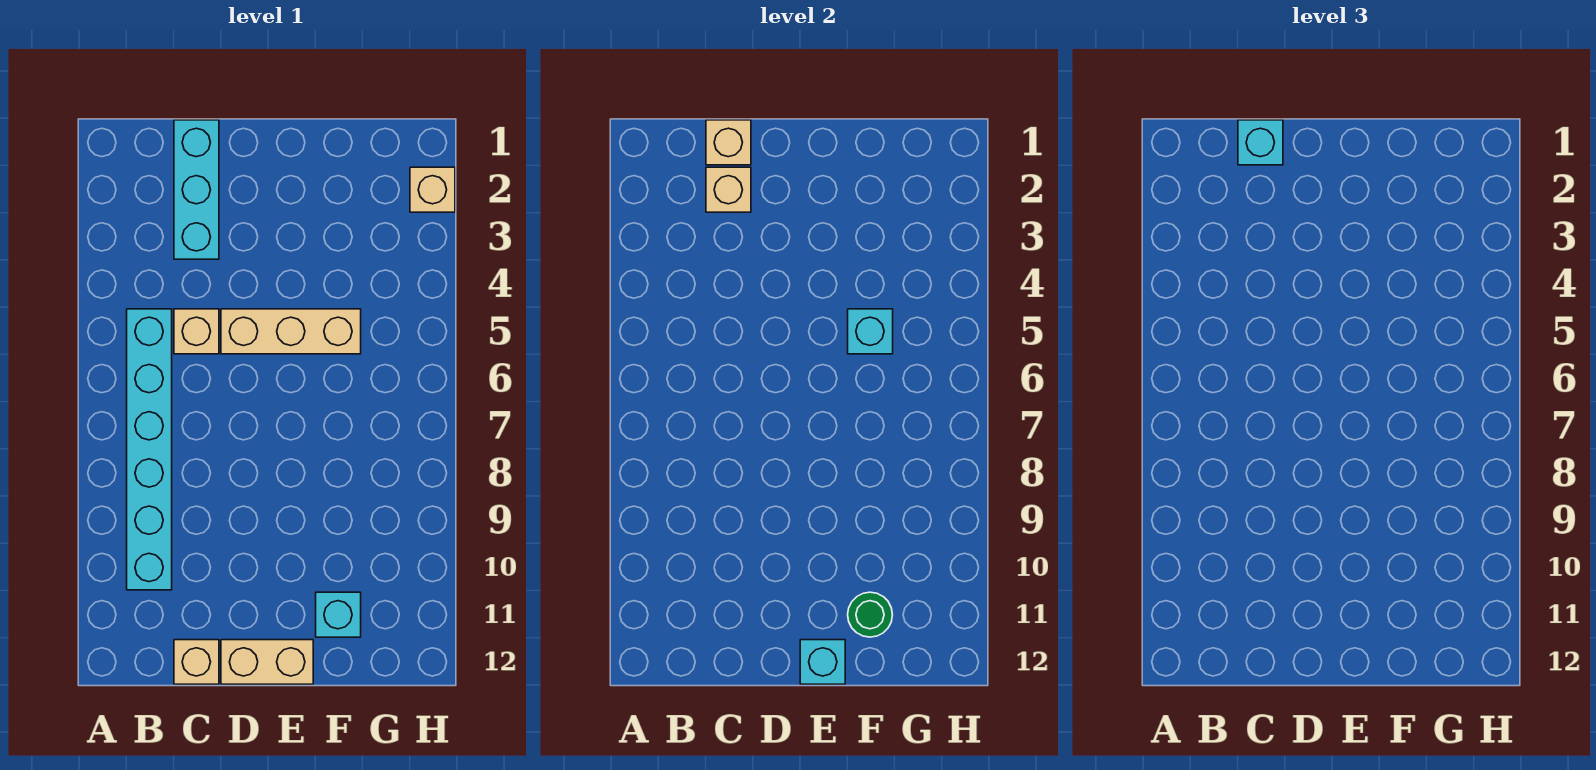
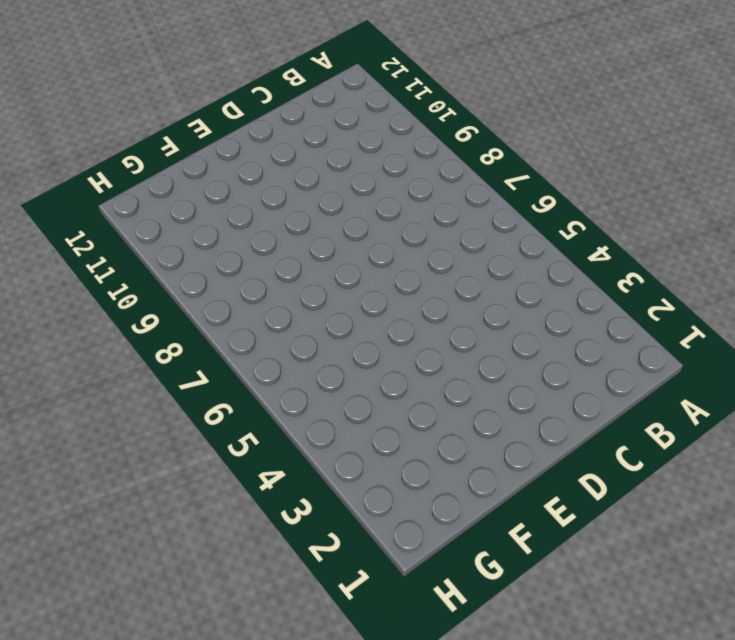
none -> cyan brick B5:B10 level 1
none -> cyan brick C1:C3 level 1
none -> tan brick C5 level 1

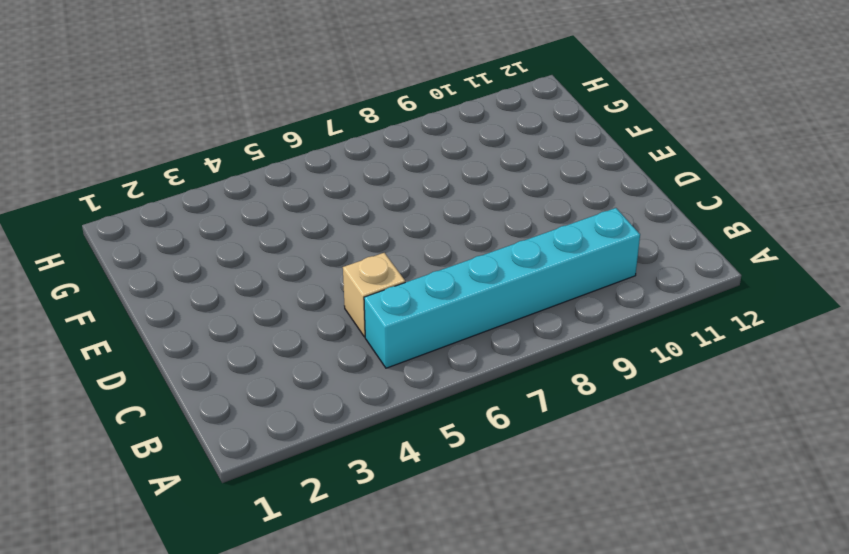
none -> cyan brick C1:C3 level 1
none -> tan brick C12 level 1
none -> tan brick D5:F5 level 1

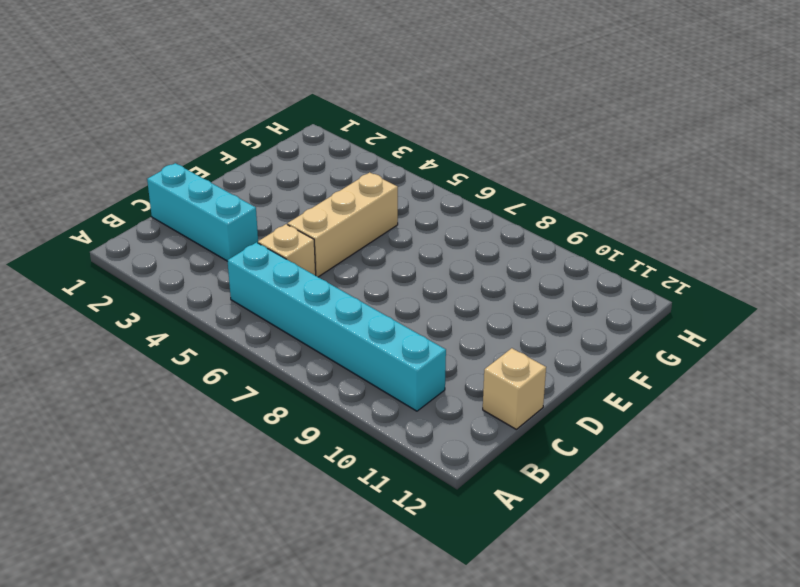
none -> tan brick D12:E12 level 1
none -> cyan brick F11 level 1
none -> tan brick H2 level 1

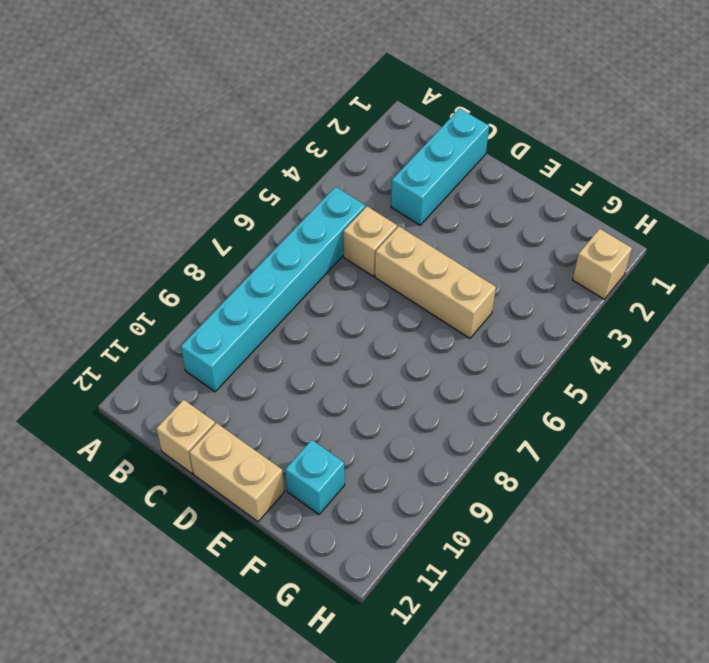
none -> tan brick C1 level 2
none -> tan brick C2 level 2
none -> cyan brick E12 level 2

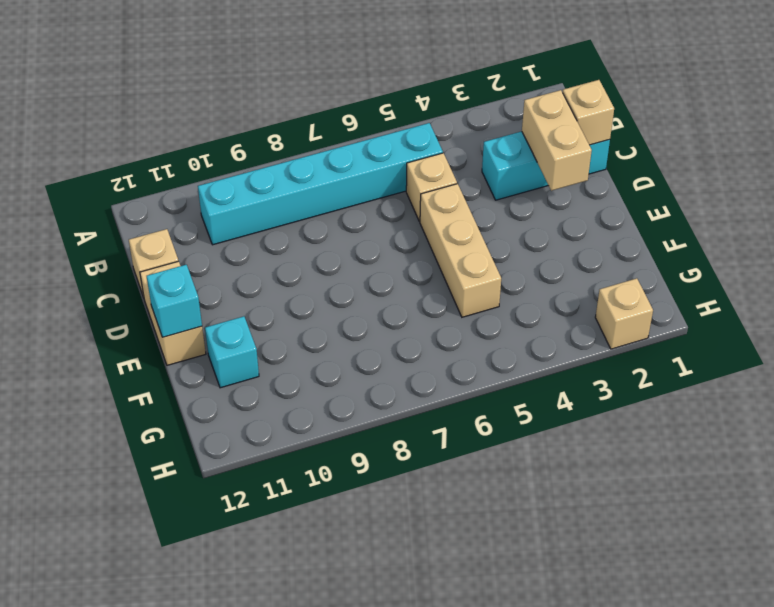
tan brick C2:D2 level 2 -> tan brick C2 level 2
none -> cyan brick F5 level 2
none -> green round brick F11 level 2
none -> cyan brick C1 level 3

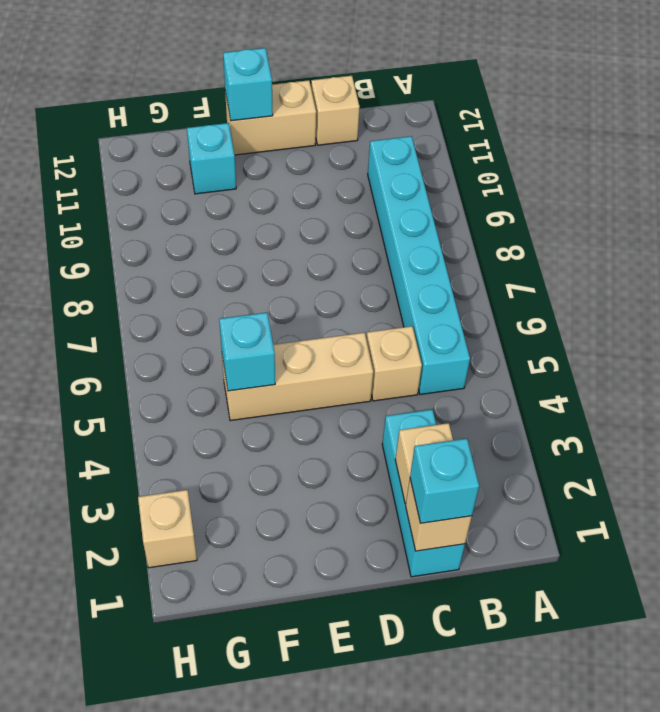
none -> green round brick F11 level 2

